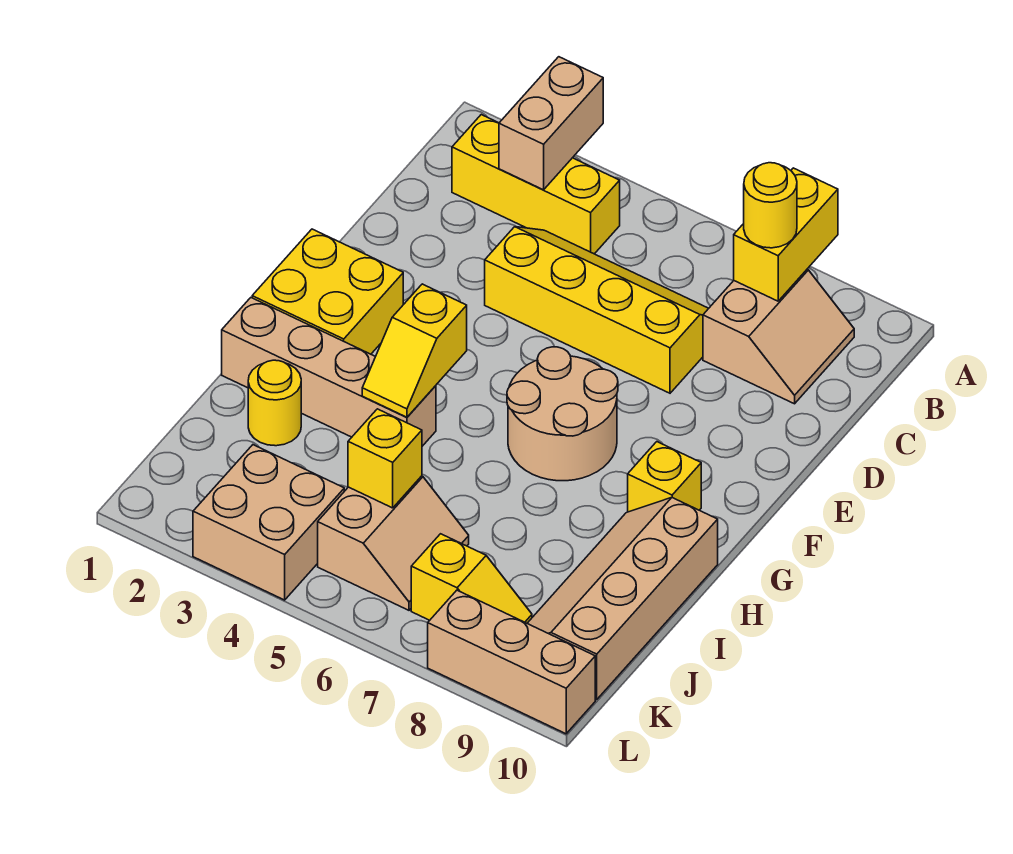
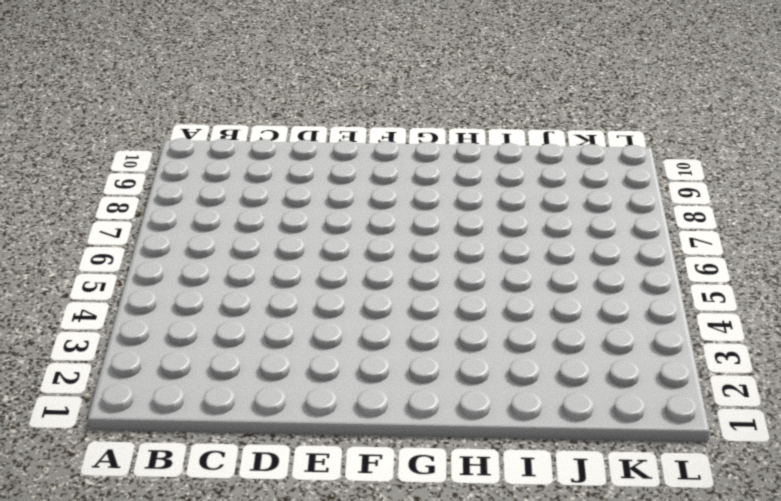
none -> yellow brick B2:B4 level 1
none -> tan slope B8:C9 level 1 top 8
none -> yellow slope C4:D7 level 1 top D

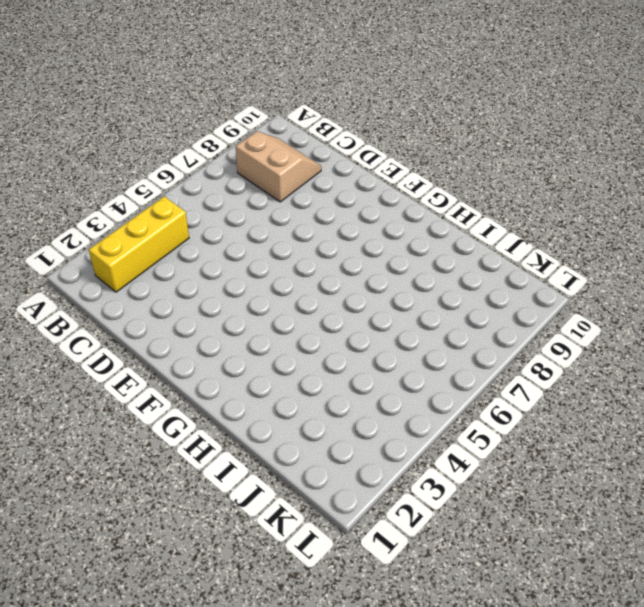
none -> yellow slope C4:D7 level 1 top D
none -> yellow brick F1:G2 level 1
none -> tan round brick F6:G7 level 1

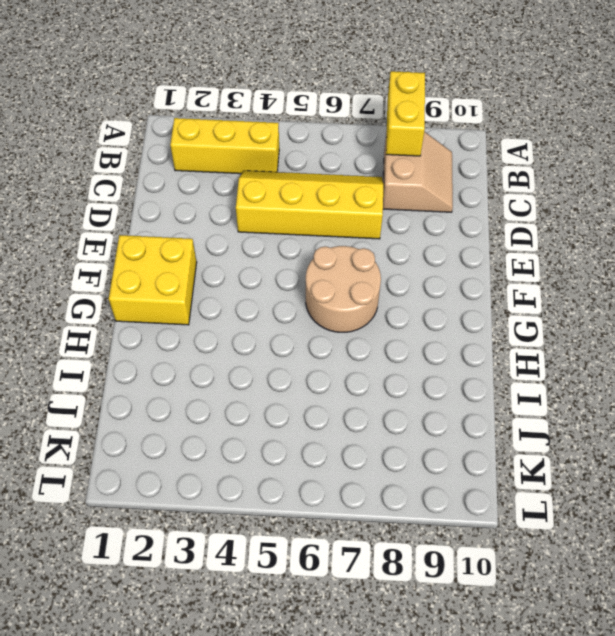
none -> yellow brick G9 level 1
none -> tan brick H1:H4 level 1
none -> tan slope H9:K10 level 1 top 10

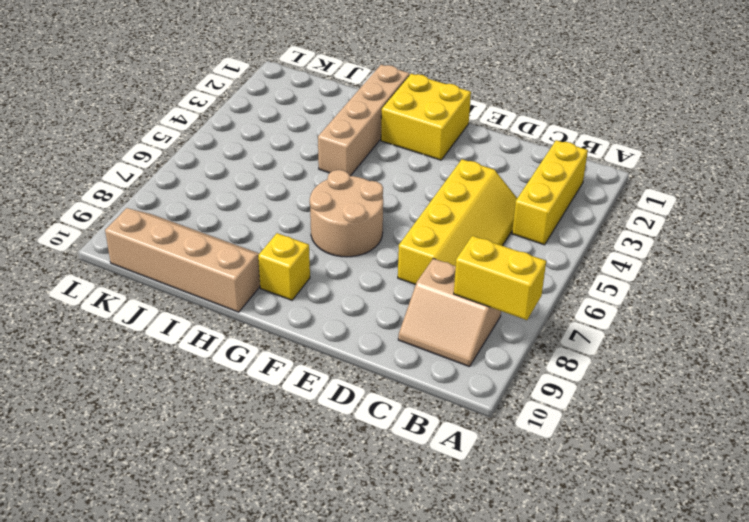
none -> yellow round brick I2 level 1
none -> tan slope J5:K6 level 1 top 5
none -> tan brick K3:L4 level 1

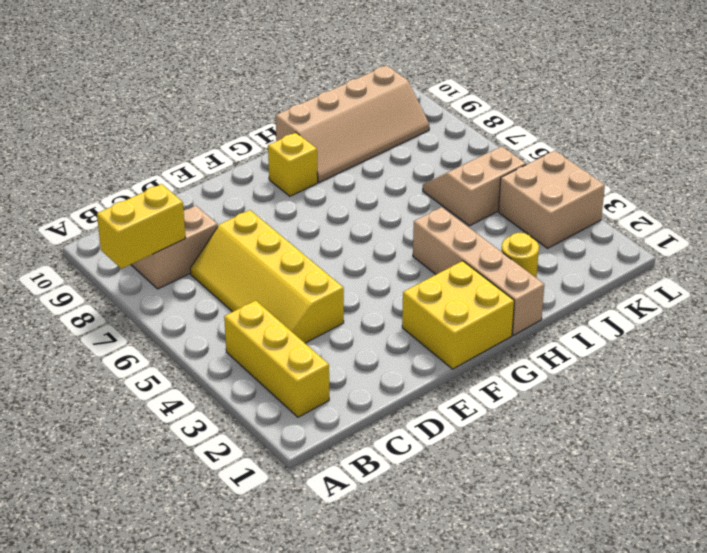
none -> tan round brick F6:G7 level 1
none -> yellow slope K7:K8 level 1 top 7
none -> tan brick L8:L10 level 1

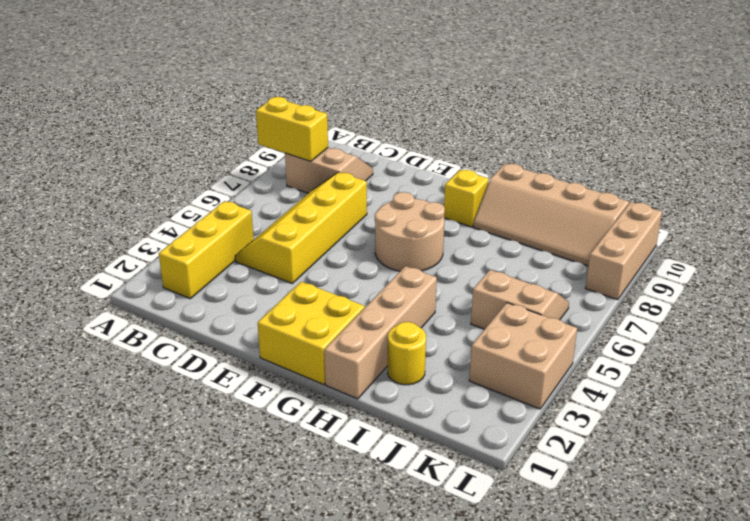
none -> yellow slope K7:K8 level 1 top 7
none -> tan brick A3:B3 level 2
none -> yellow slope G4:H4 level 2 top G

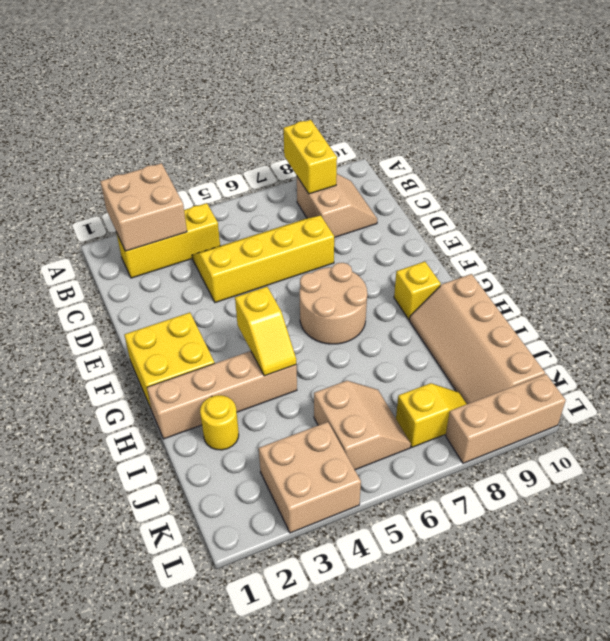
tan brick A2:B3 level 2 -> tan brick A3:B3 level 2
none -> yellow brick J5 level 2
none -> yellow round brick B8 level 3

